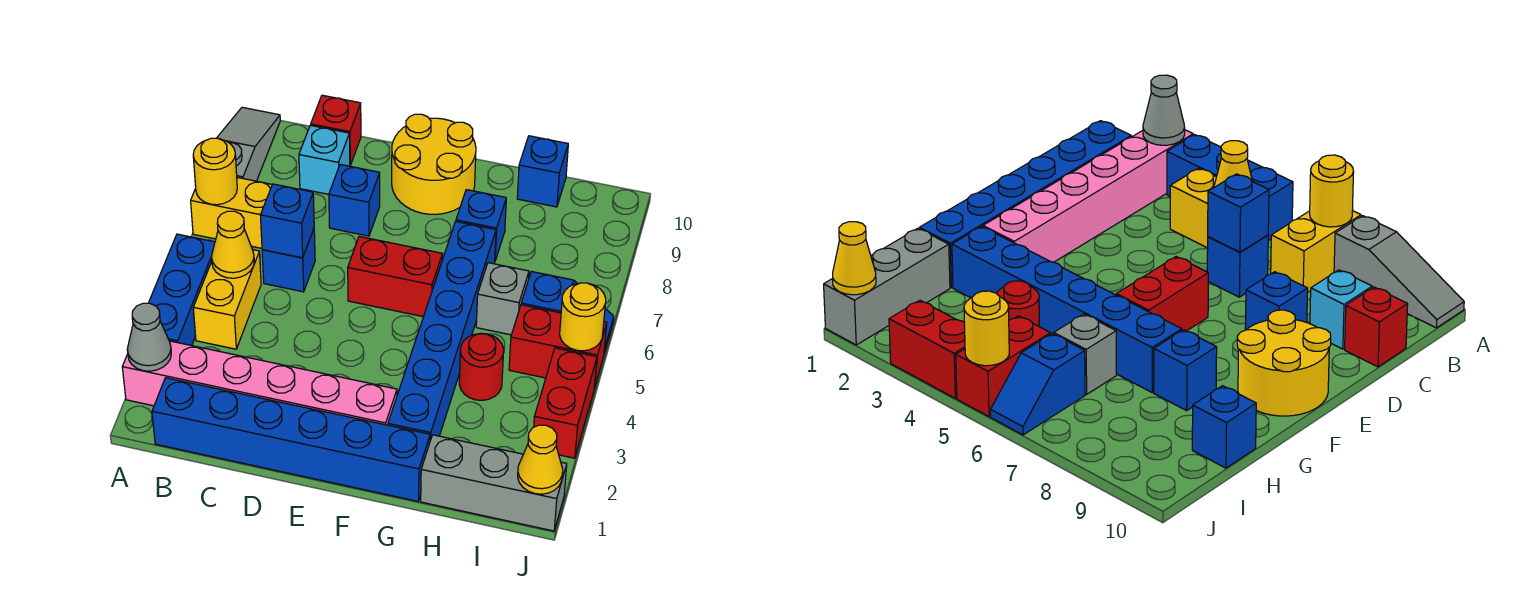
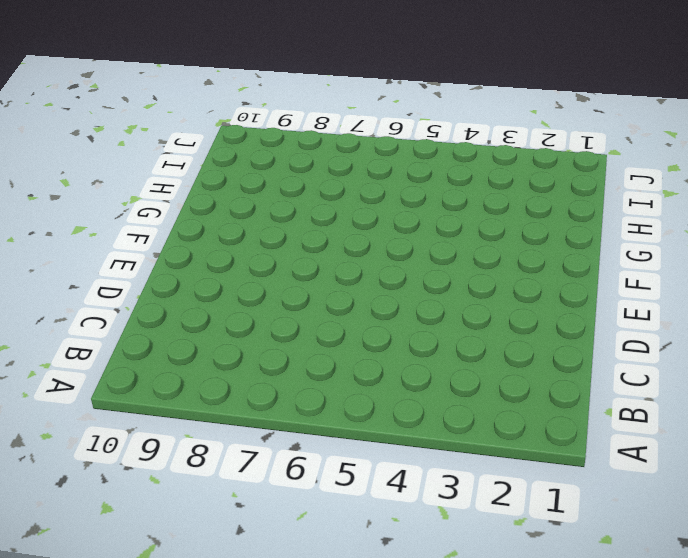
none -> pink brick A2:F2 level 1
none -> blue brick A3:A5 level 1
none -> yellow brick A7:B7 level 1

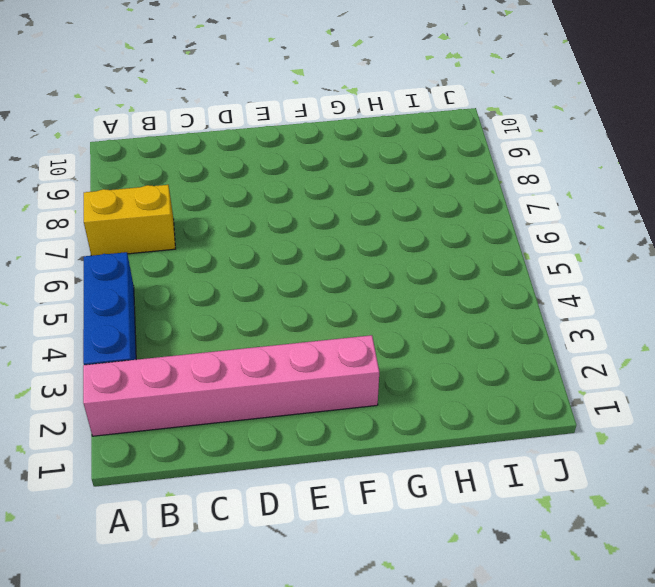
none -> grey slope A8:A10 level 1 top 8
none -> blue brick B1:G1 level 1
none -> yellow brick B4:B5 level 1

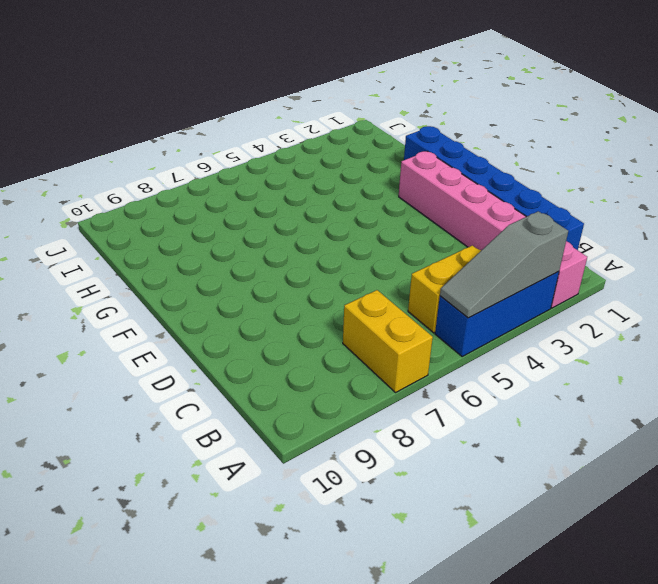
grey slope A3:A5 level 2 top 3 -> grey slope A8:A10 level 1 top 8
none -> blue brick C6 level 1
none -> cyan brick C9 level 1
none -> red brick C10 level 1

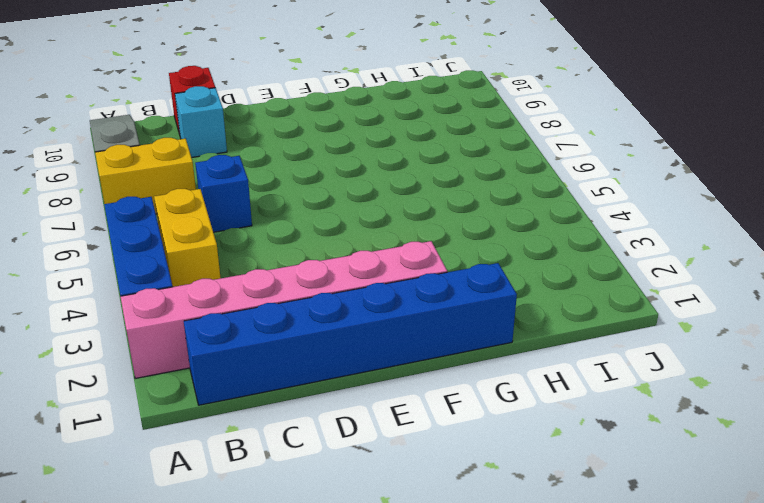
none -> blue brick D8 level 1
none -> red brick E6:F6 level 1
none -> yellow round brick E9:F10 level 1

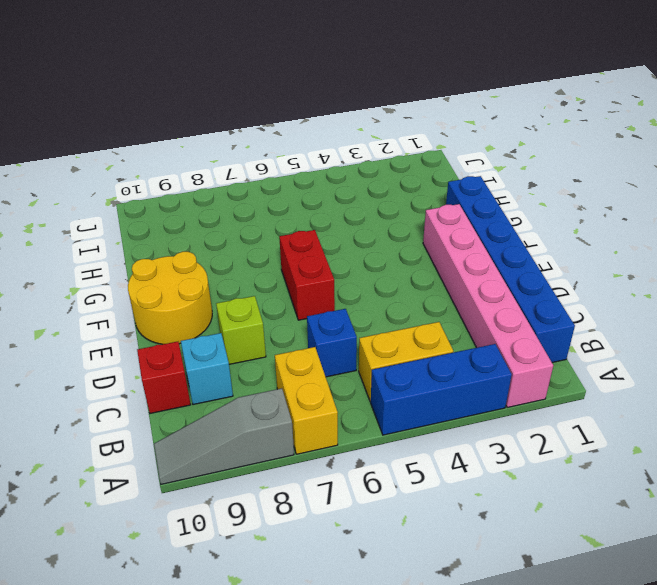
lime brick D8 level 1 -> blue brick D8 level 1
none -> blue brick G2:G7 level 1
none -> blue brick G8 level 1
none -> grey brick H1:J1 level 1

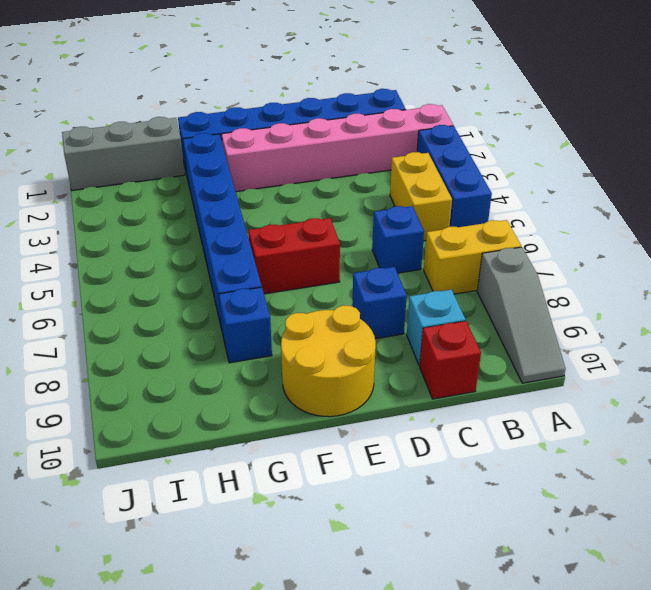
none -> red round brick H4 level 1
none -> grey brick H6 level 1
none -> blue brick H10 level 1

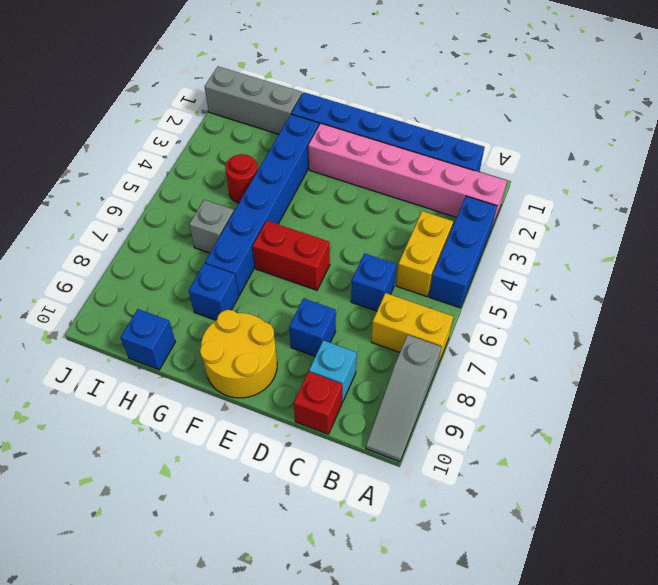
none -> red brick I5:J5 level 1
none -> blue slope I6:J6 level 1 top I
none -> red brick J3:J4 level 1

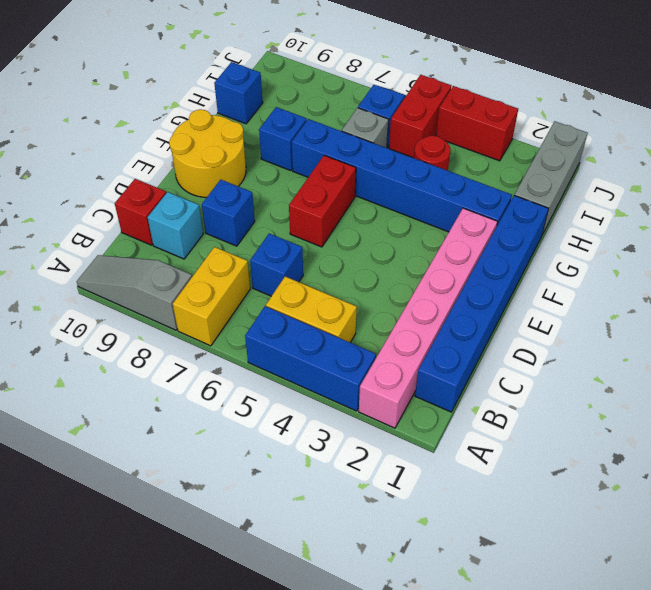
none -> grey cone A2 level 2
none -> yellow round brick A7 level 2
none -> yellow cone B5 level 2

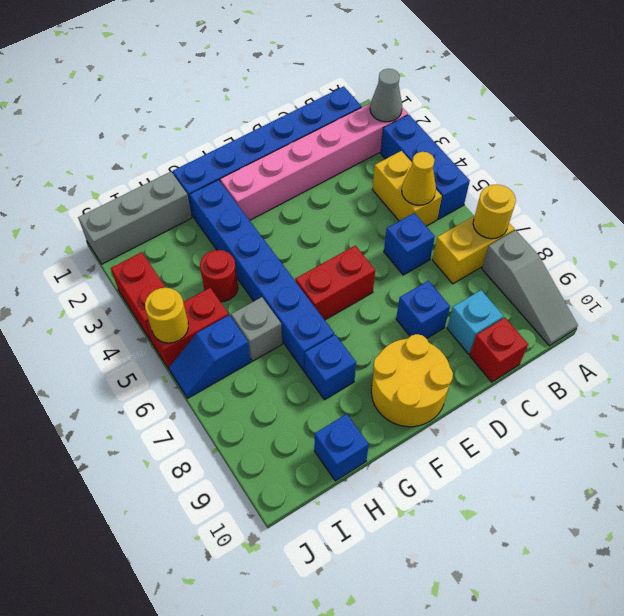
none -> blue brick C6 level 2
none -> yellow cone J1 level 2

